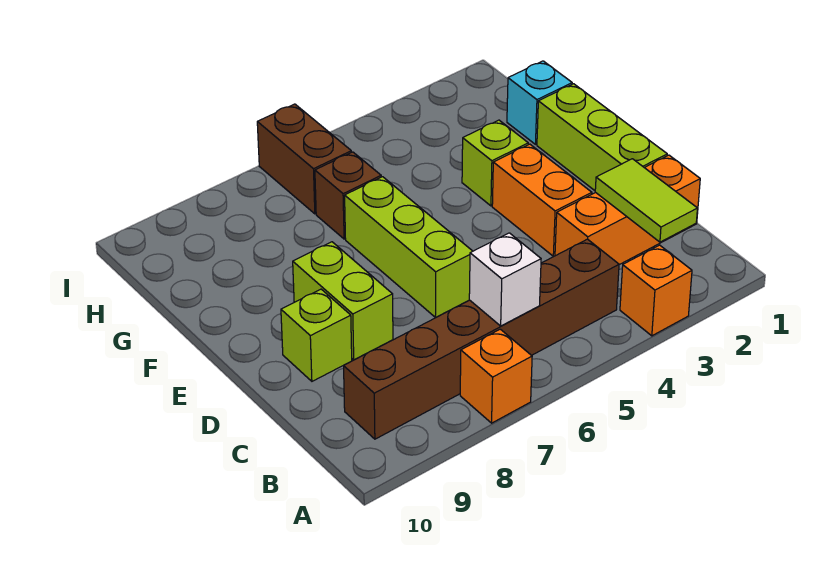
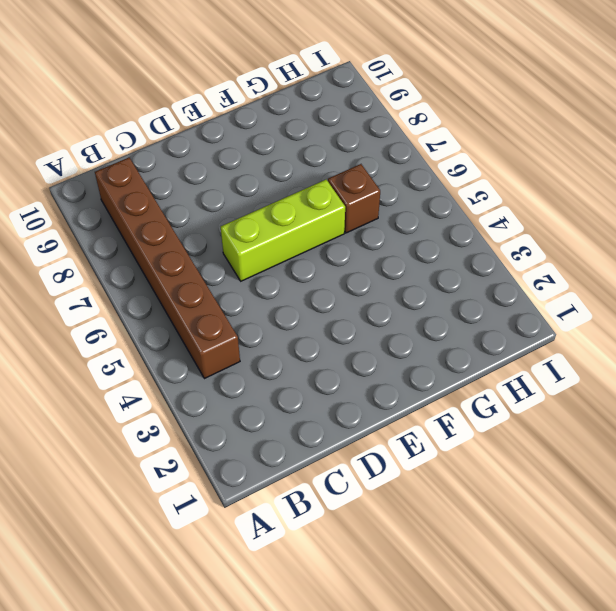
none -> orange brick A3 level 1
none -> orange brick A7 level 1
none -> orange brick C1:C3 level 1

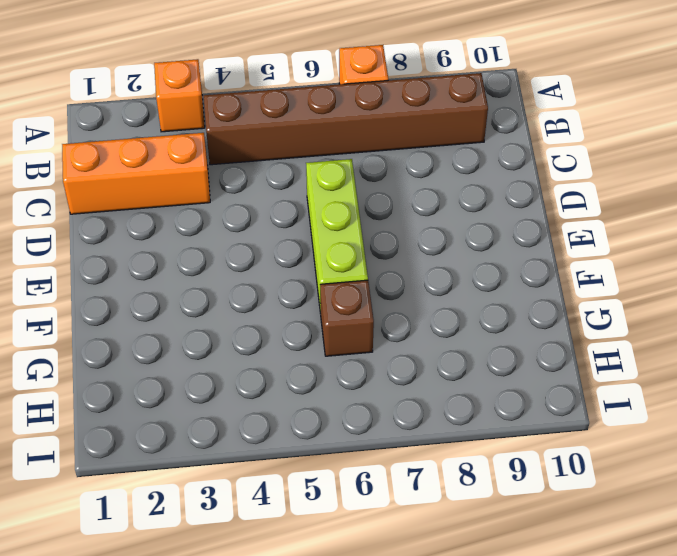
none -> lime brick D1:F1 level 1
none -> orange brick D3:E3 level 1
none -> lime brick D8:E8 level 1

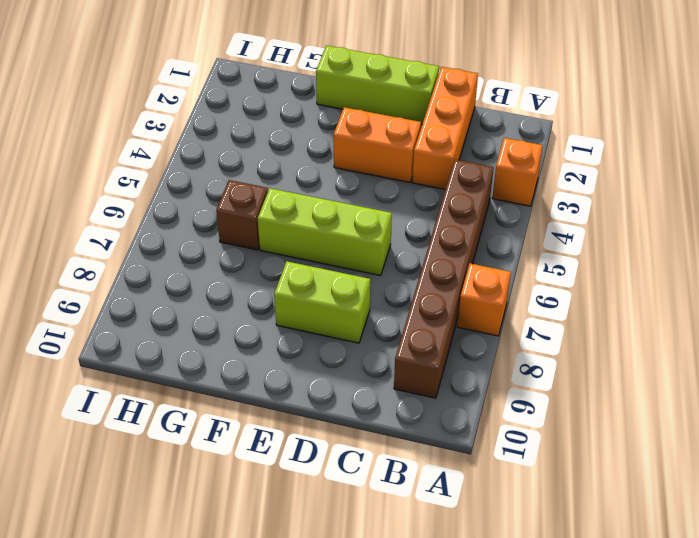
none -> lime brick D9 level 1
none -> lime brick F3 level 1
none -> cyan brick G1 level 1

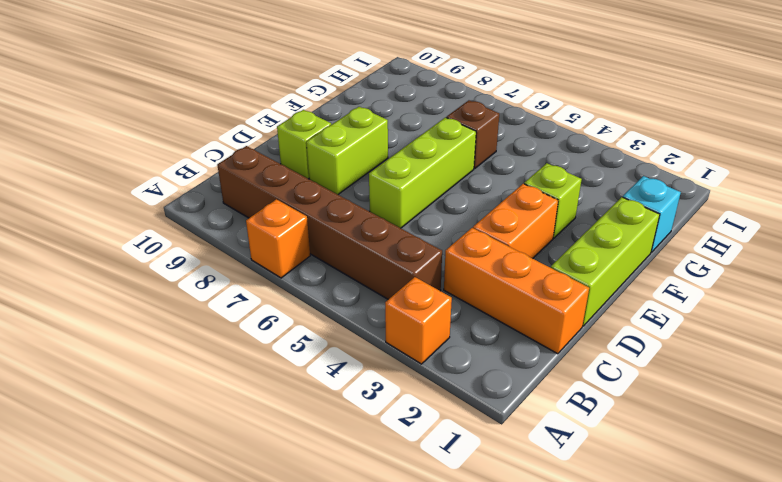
none -> brown brick H6:I6 level 1
none -> lime tile B2:C2 level 2
none -> white brick B6 level 2

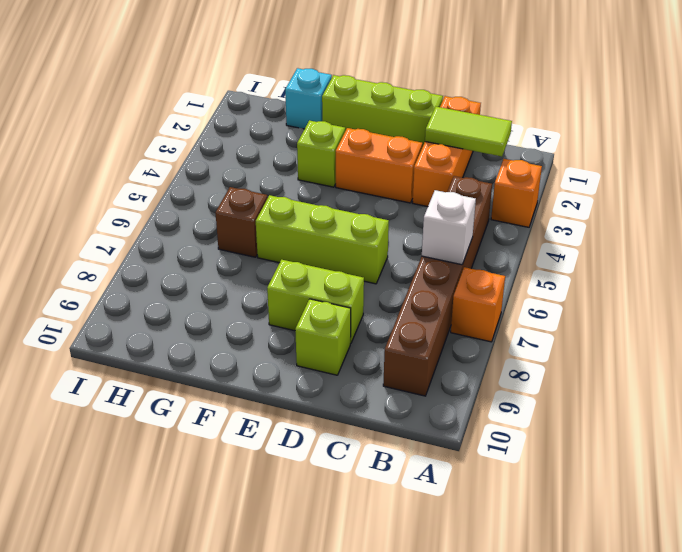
none -> brown brick H6:I6 level 1

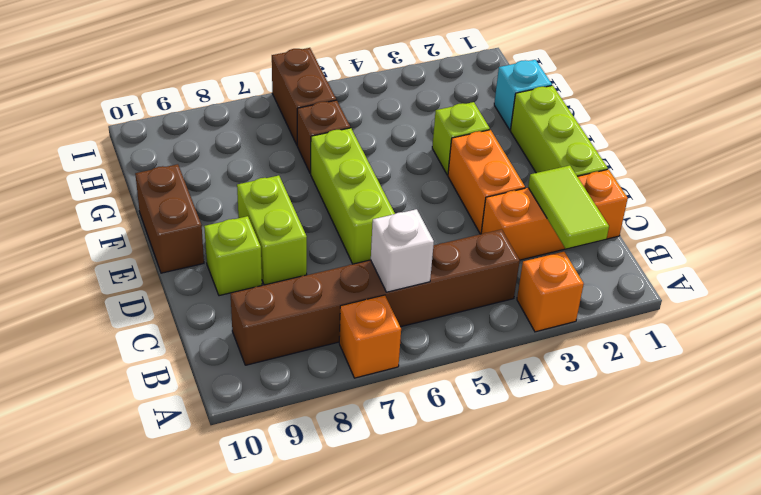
brown brick E10:F10 level 1 -> none

